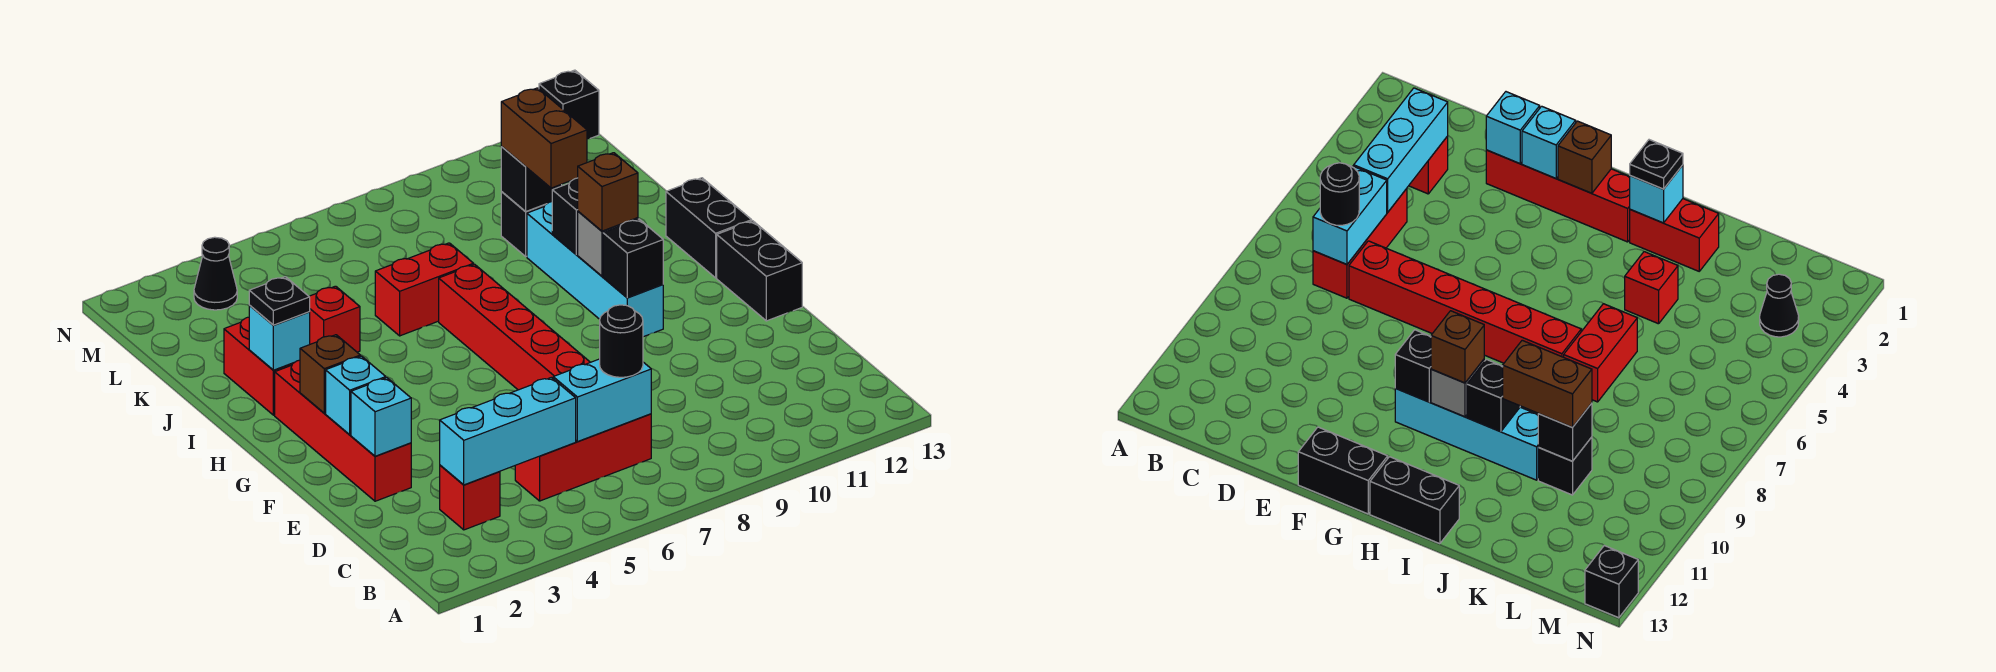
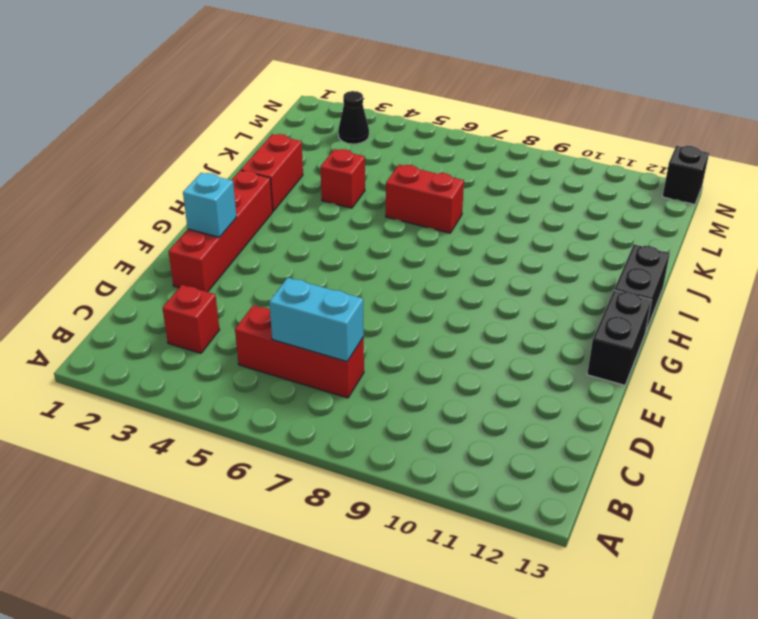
none -> red brick D7:I7 level 1
none -> cyan brick G10:J10 level 1
none -> black brick K10 level 1

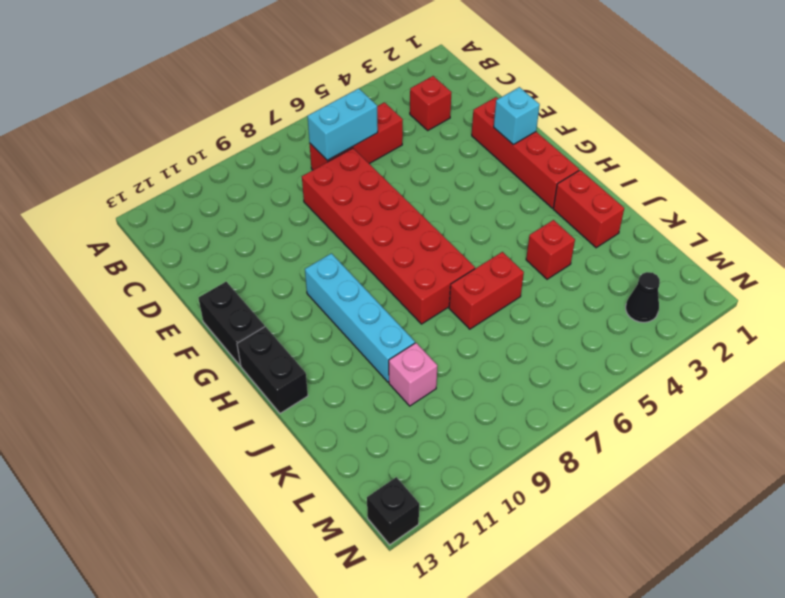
red brick D7:I8 level 1 -> red brick D7:I7 level 1
pink brick K10 level 1 -> black brick K10 level 1
none -> cyan brick C3:C5 level 2
none -> cyan brick E2 level 2
none -> brown brick G2 level 2

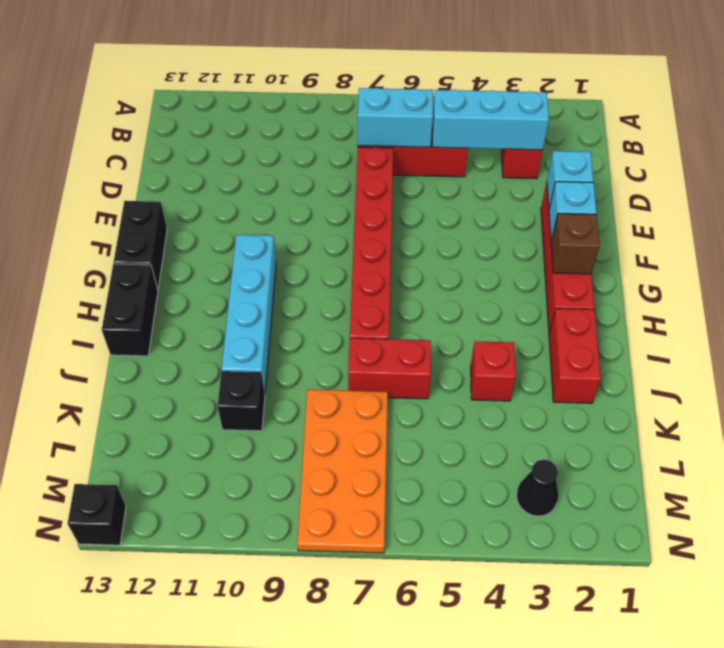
orange plate K7:N8 level 1 -> none
none -> black brick G10 level 2
none -> grey brick H10 level 2
none -> cyan brick I2 level 2

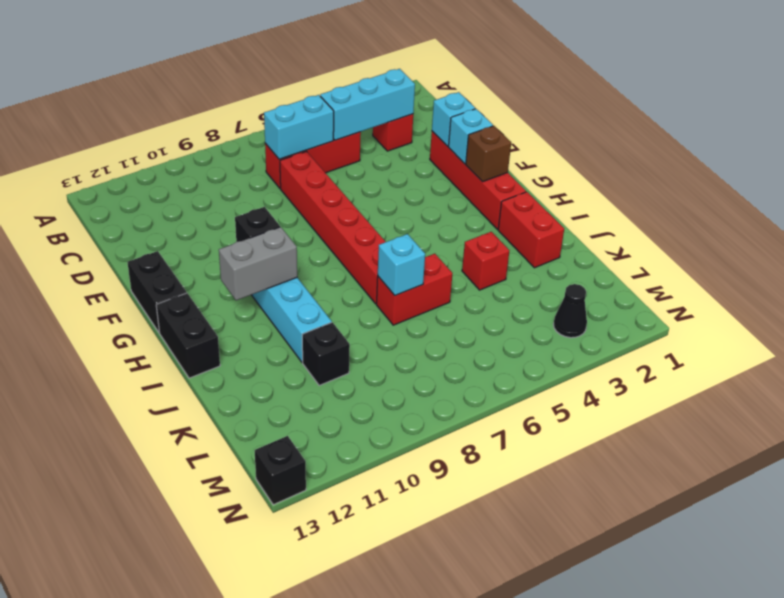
grey brick H10:H11 level 2 -> grey brick H10 level 2
cyan brick J7 level 2 -> cyan brick I2 level 2
none -> black brick I10 level 2
none -> black brick K10 level 2
none -> black round brick C7 level 3

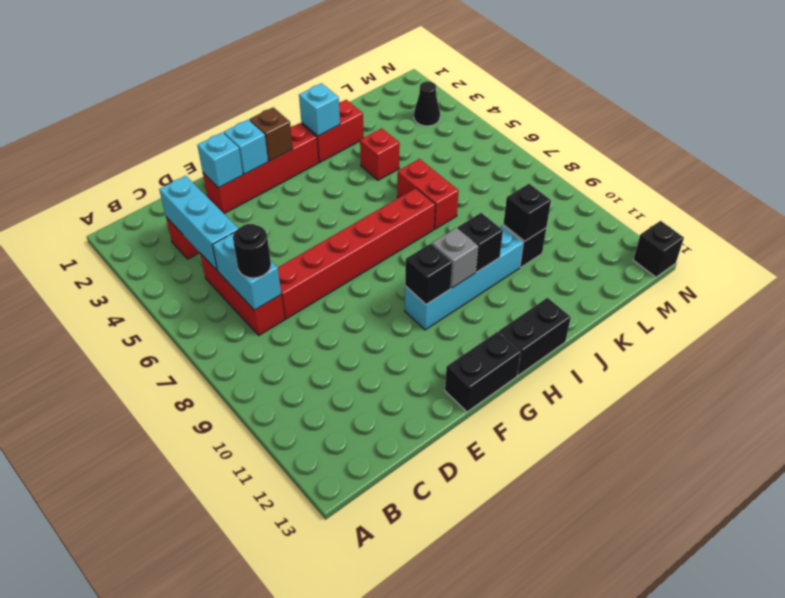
none -> brown brick H10 level 3
none -> black plate I2 level 3
none -> brown brick J10:K10 level 3

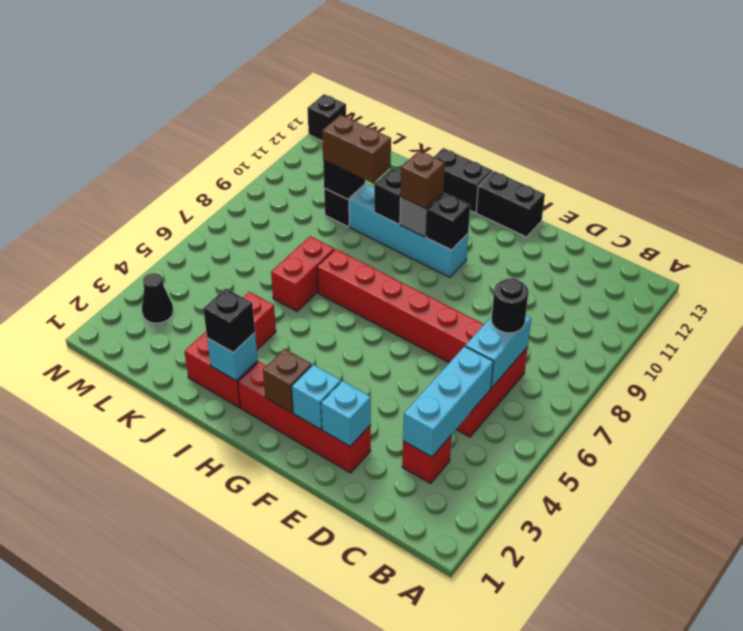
black brick I2 level 3 -> black plate I2 level 3

